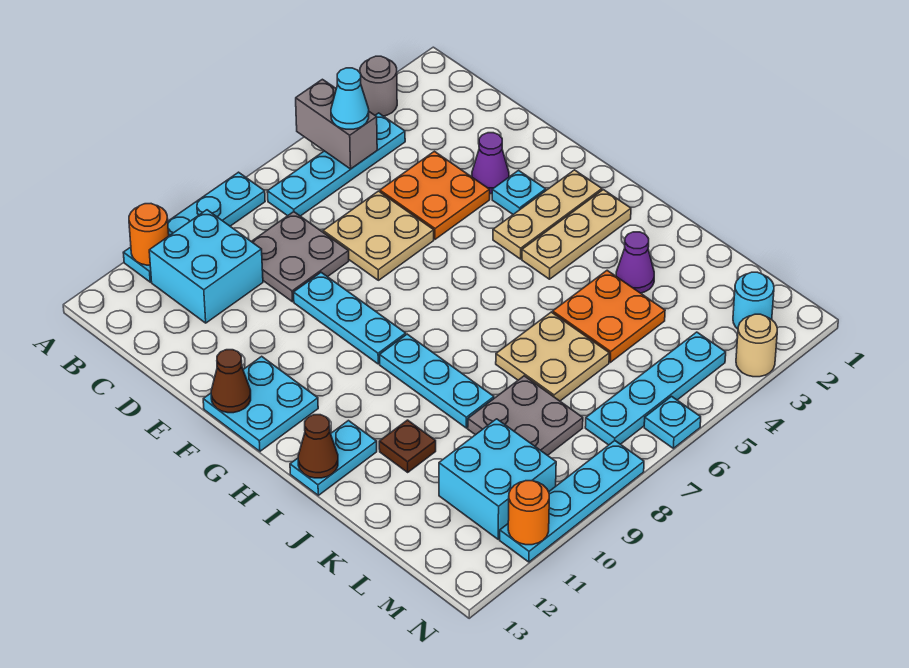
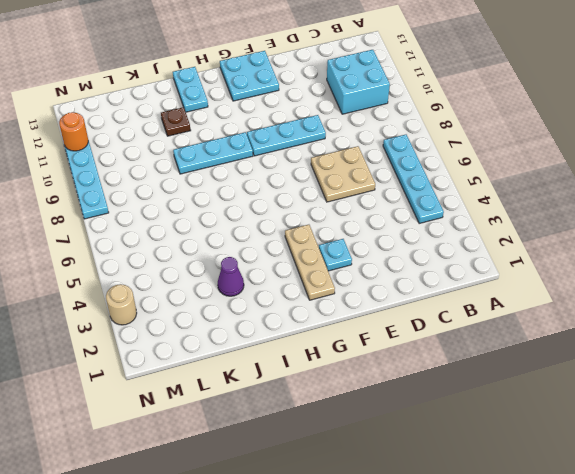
none -> grey round brick A3 level 1
none -> cyan plate A8:A11 level 1
none -> grey plate C8:D9 level 1
none -> orange plate D4:E5 level 1

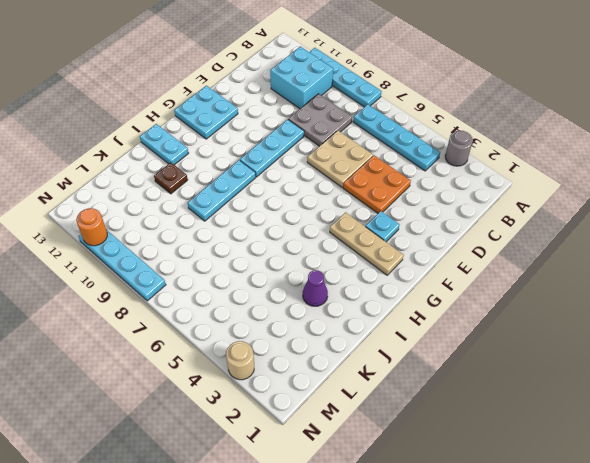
none -> purple cone E3 level 1
none -> tan plate H2:H4 level 1
none -> orange plate J4:K5 level 1
none -> tan plate J6:K7 level 1

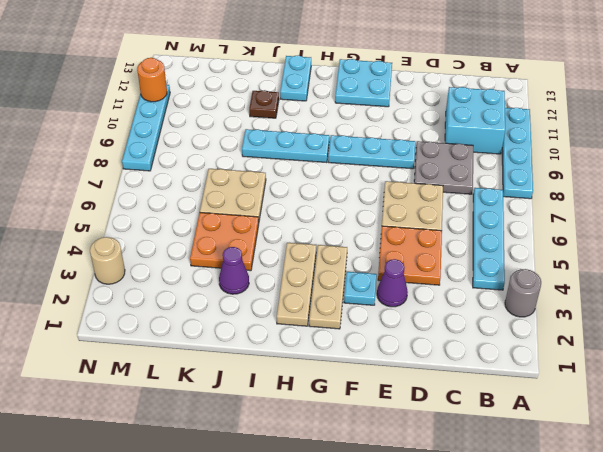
none -> grey plate K8:L9 level 1
none -> cyan brick L10:M11 level 1
none -> cyan round brick M2 level 1
none -> cyan plate M4:M7 level 1

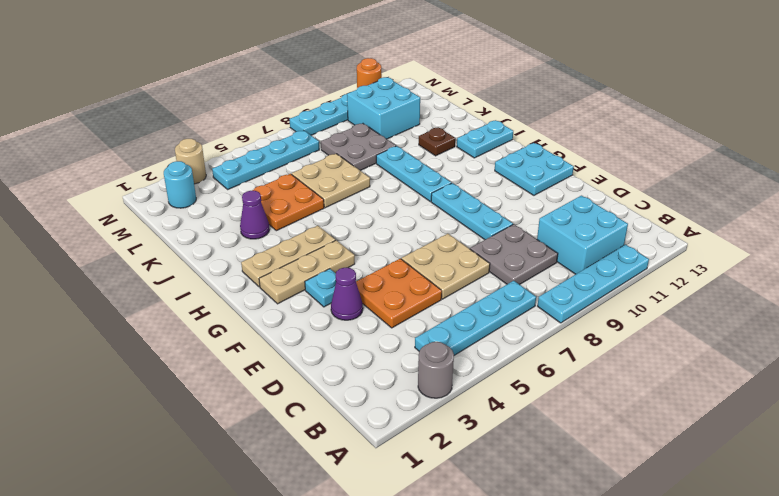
none -> cyan plate N6 level 1
none -> grey brick A5:B5 level 2
none -> orange round brick A11 level 2
none -> brown cone F13 level 2

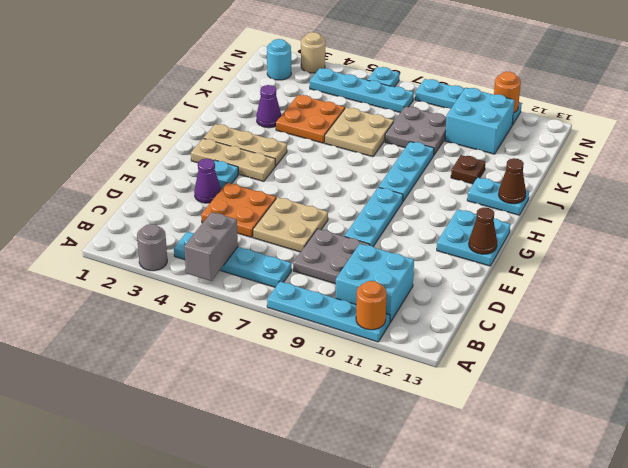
none -> cyan cone B5 level 3

